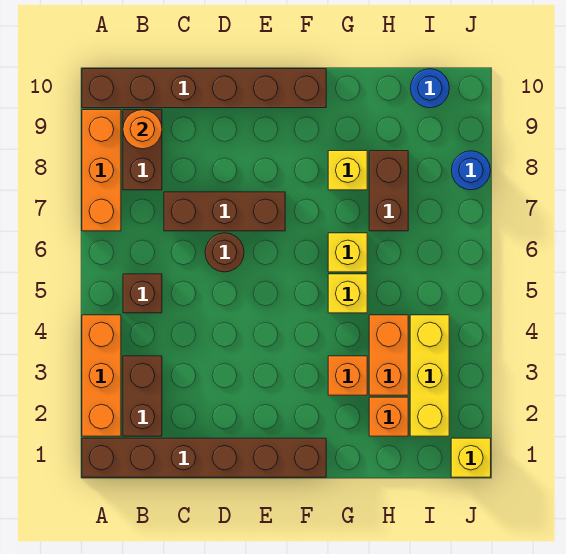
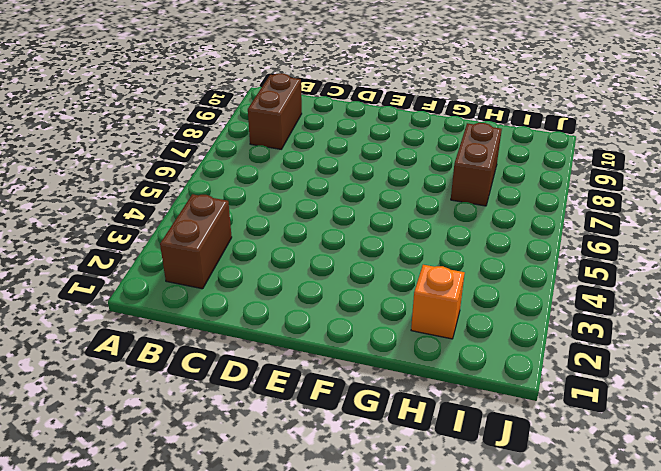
none -> brown brick A1:F1 level 1
none -> orange brick A2:A4 level 1
none -> orange brick A7:A9 level 1

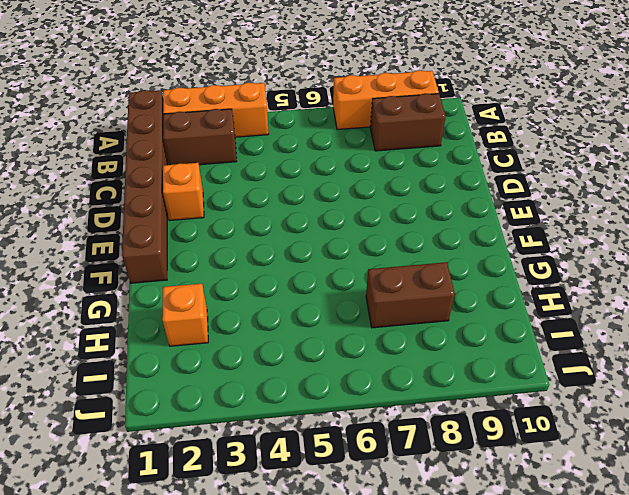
orange brick D2 level 1 -> orange brick G3 level 1
none -> brown brick A10:F10 level 1
none -> brown brick B5 level 1
none -> brown brick C7:E7 level 1

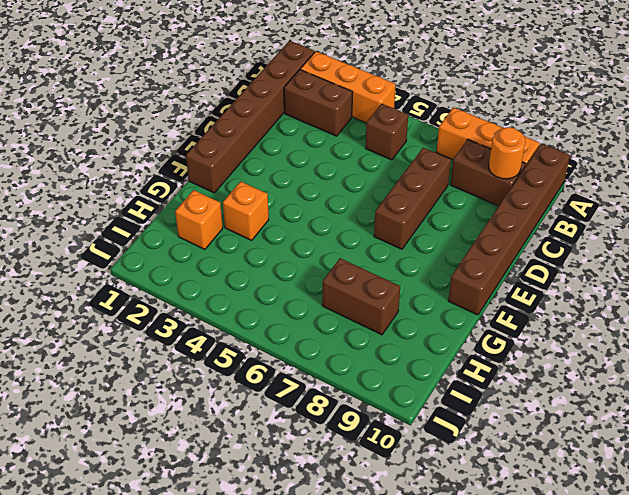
none -> brown round brick D6 level 1
none -> yellow brick G5 level 1
none -> yellow brick G6 level 1

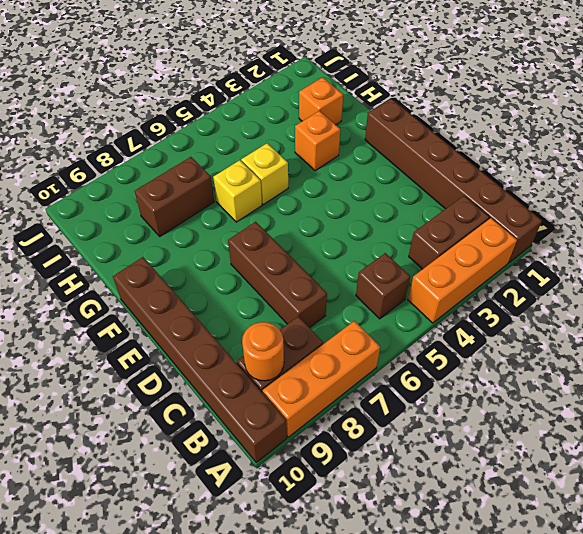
none -> brown round brick D6 level 1
none -> yellow brick G8 level 1
none -> orange brick H3:H4 level 1

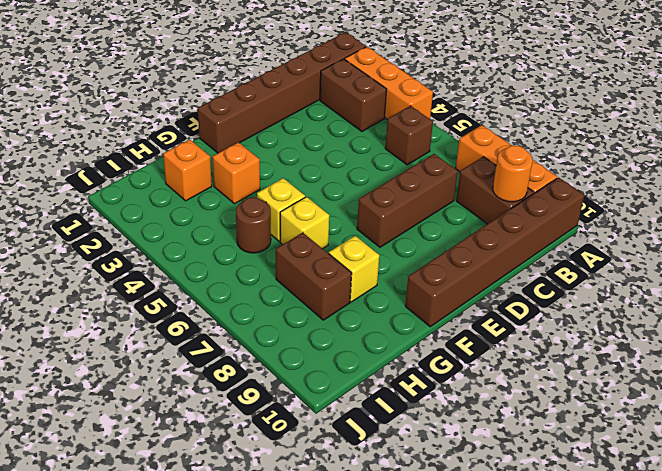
brown round brick H5 level 1 -> brown round brick D6 level 1
none -> orange brick H3:H4 level 1
none -> yellow brick I2:I4 level 1
none -> blue round brick I10 level 1

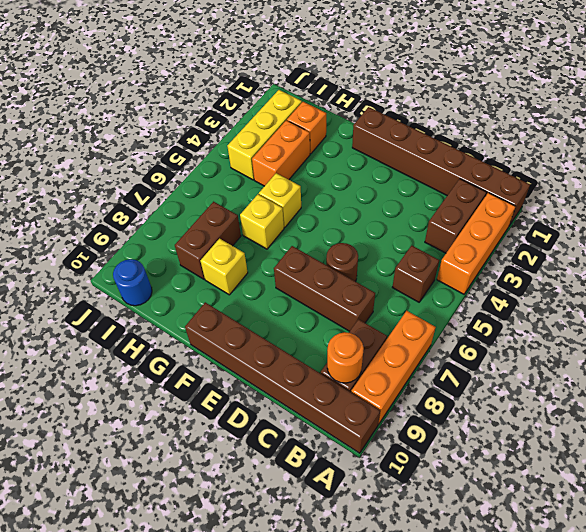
none -> orange brick G3 level 1
none -> yellow brick J1 level 1
none -> blue round brick J8 level 1

